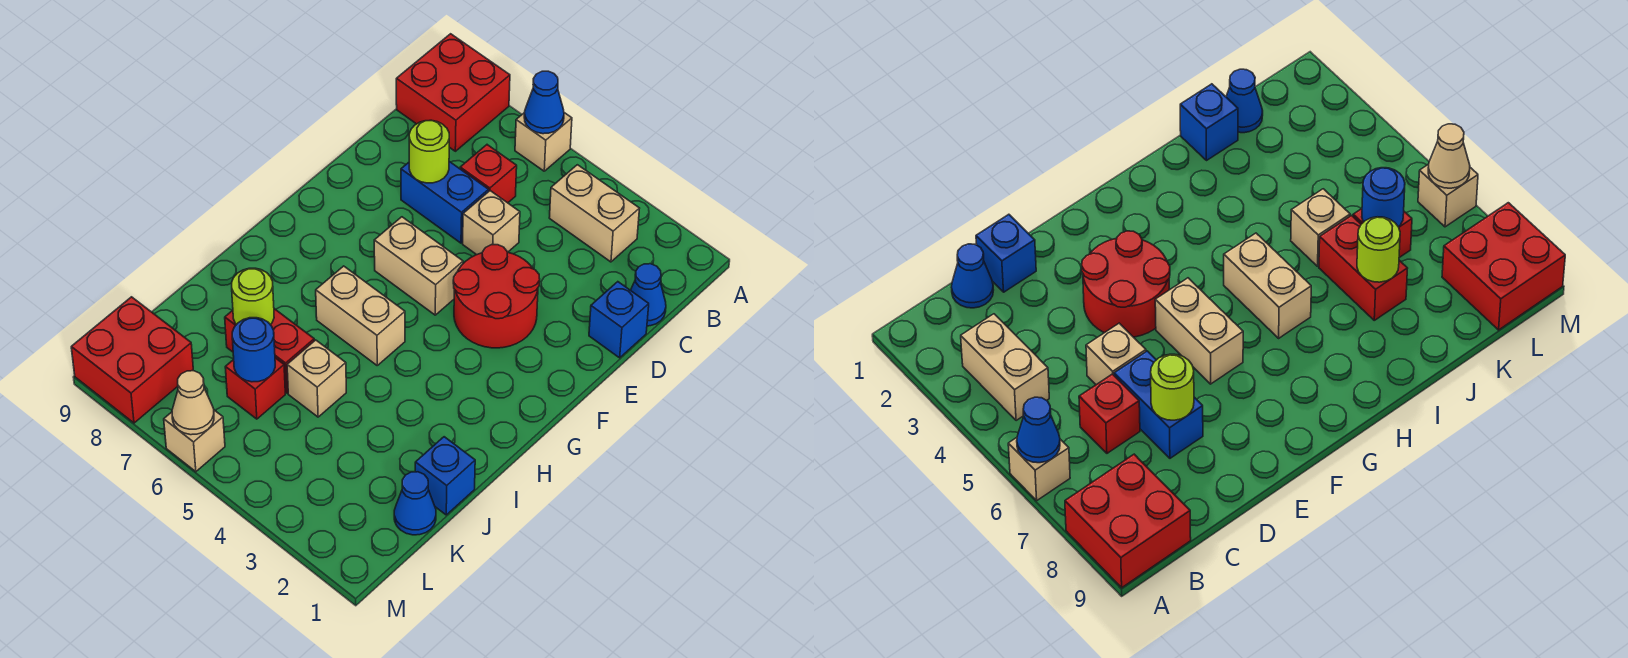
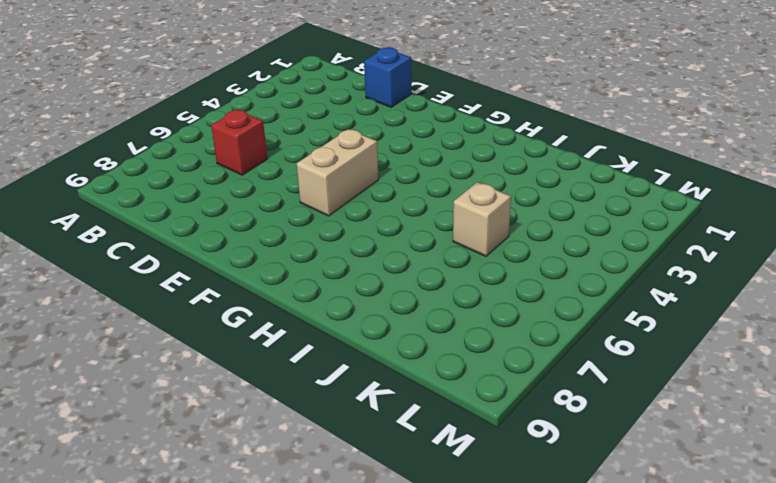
none -> tan brick A6 level 1
none -> red brick A8:B9 level 1
none -> tan brick B3:B4 level 1

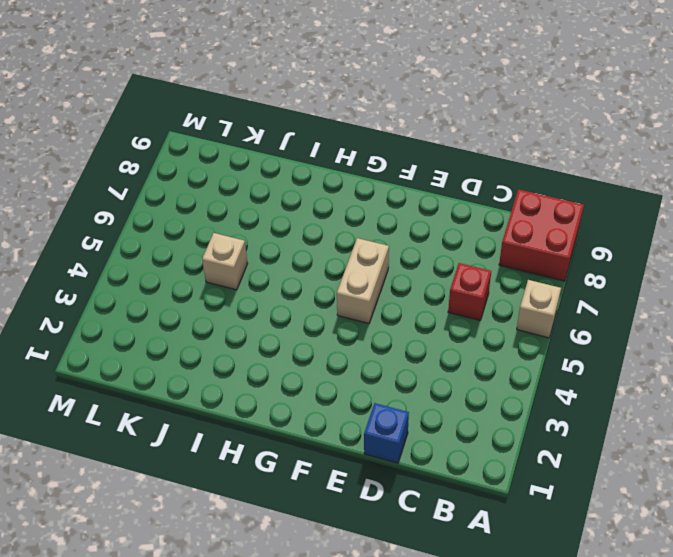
none -> tan brick B3:B4 level 1
none -> blue cone C1 level 1
none -> tan brick D5 level 1

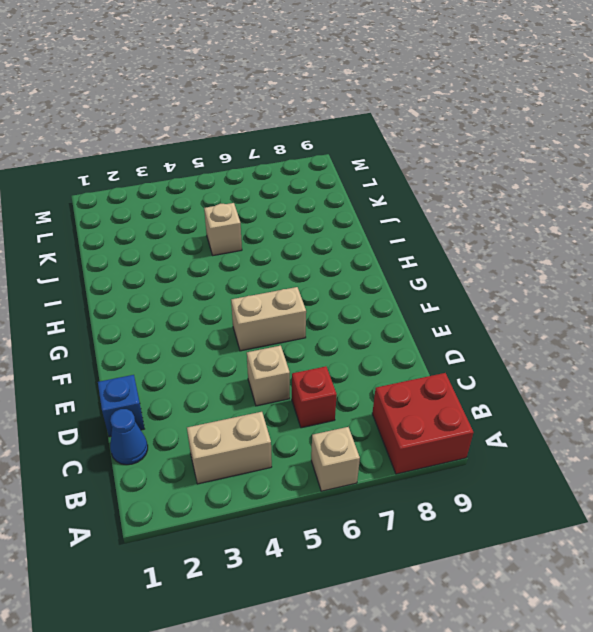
none -> blue brick D6:D7 level 1
none -> red round brick E3:F4 level 1
none -> tan brick H5:H6 level 1

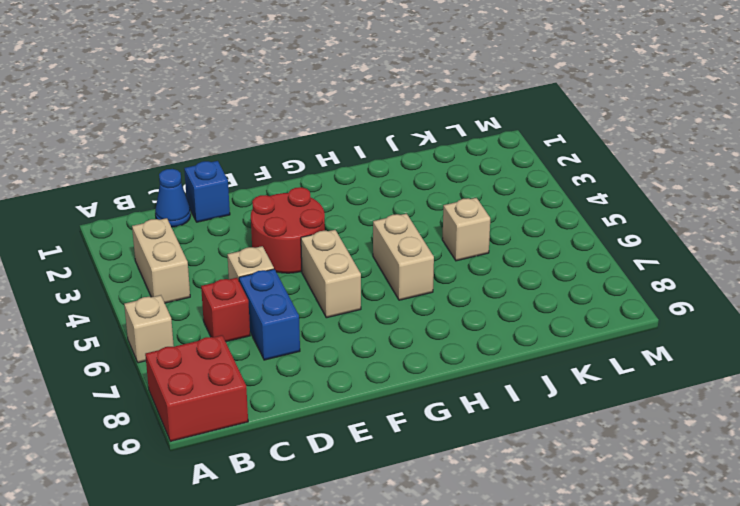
none -> blue brick J1 level 1
none -> red brick J6:J7 level 1
none -> blue cone K1 level 1

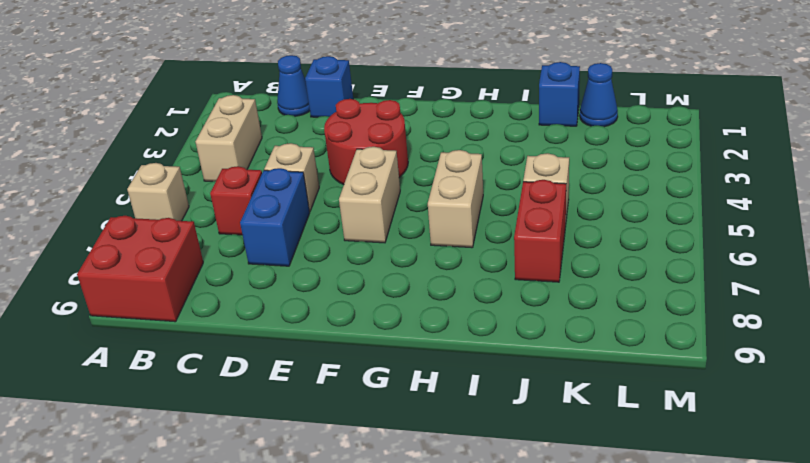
none -> red brick K6 level 1
none -> red brick L8:M9 level 1
none -> tan brick M6 level 1

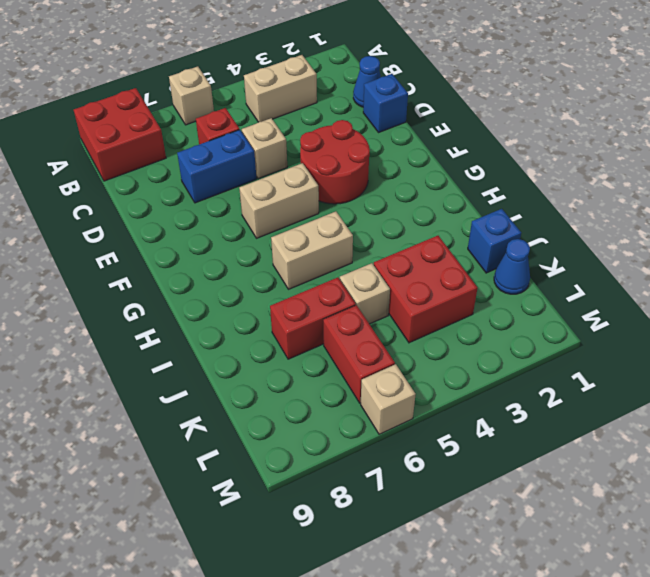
red brick J3:K4 level 1 -> red brick L8:M9 level 1
red brick K6:L6 level 1 -> red brick K6 level 1
none -> blue cone A6 level 2
none -> lime round brick D7 level 2
none -> lime round brick J7 level 2

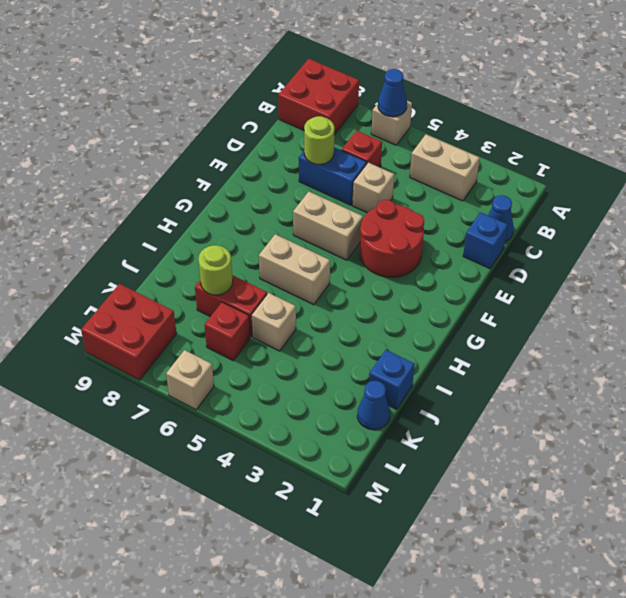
none -> blue round brick K6 level 2
none -> tan cone M6 level 2

